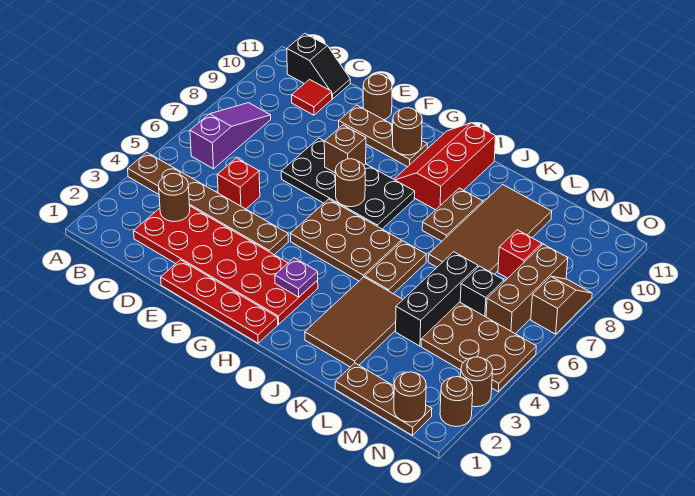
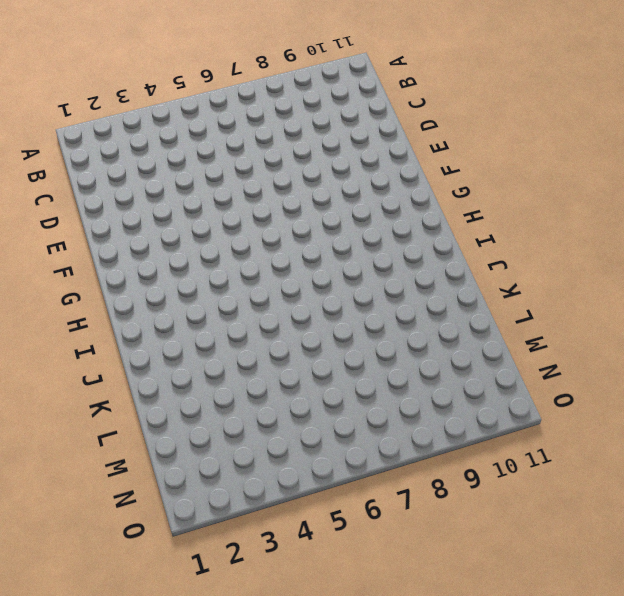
none -> brown plate A4:F4 level 1
none -> purple slope B6:B8 level 1 top 6
none -> black slope B11:C11 level 1 top B
none -> red plate C2:H3 level 1

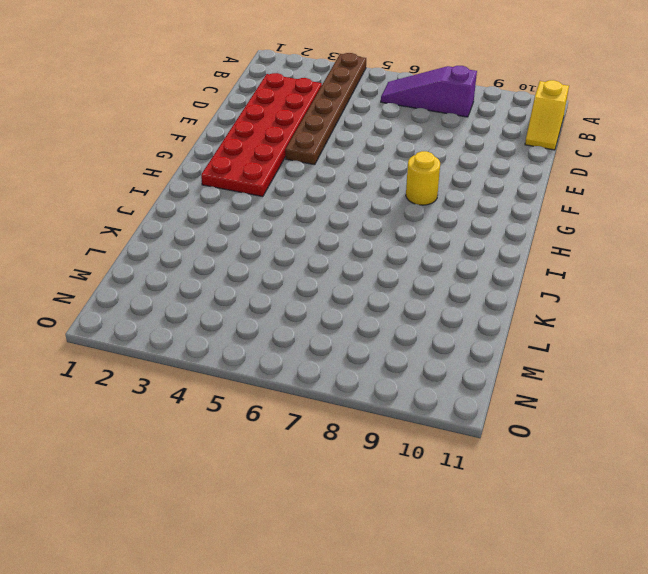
purple slope B6:B8 level 1 top 8 -> purple slope B6:B8 level 1 top 6
yellow slope B11:C11 level 1 top B -> black slope B11:C11 level 1 top B
yellow round brick G8 level 1 -> black plate E7:H8 level 1
none -> red tile C10 level 1
none -> red brick D5 level 1
none -> red plate E1:H1 level 1
none -> brown plate E10:G10 level 1

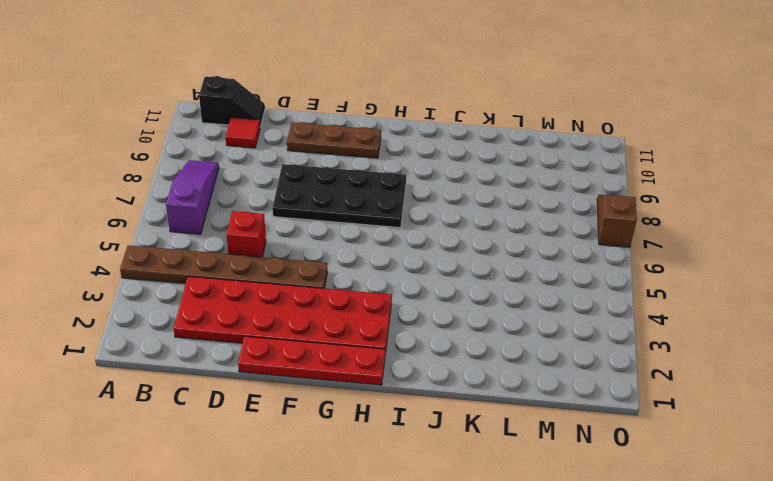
none -> brown round brick E11 level 1
none -> brown plate G5:I6 level 1
none -> red slope H9:I11 level 1 top I
none -> brown tile J2:K4 level 1

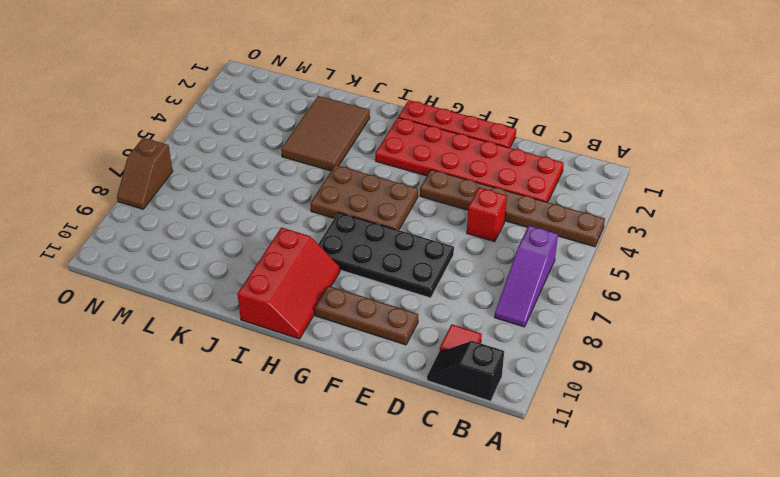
none -> brown round brick E11 level 1
none -> brown plate J5:J6 level 1
none -> brown plate J8:J9 level 1
none -> brown tile K7:L10 level 1

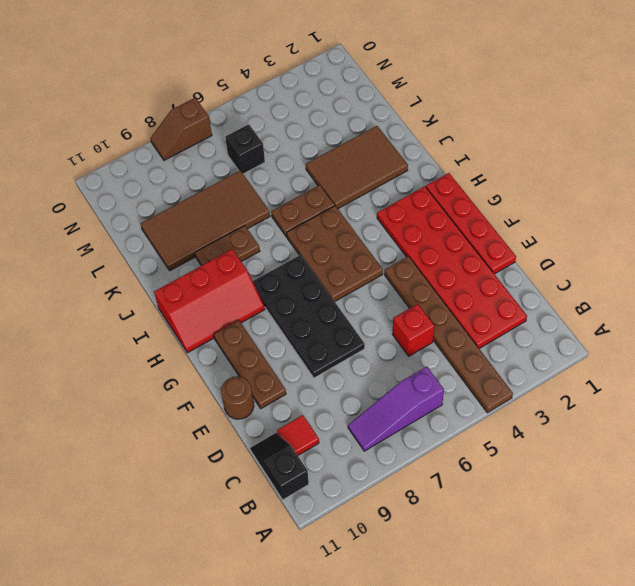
none -> brown plate L1:N1 level 1
none -> black brick L4:L6 level 1
none -> brown plate M4:O5 level 1
none -> red brick M8 level 1

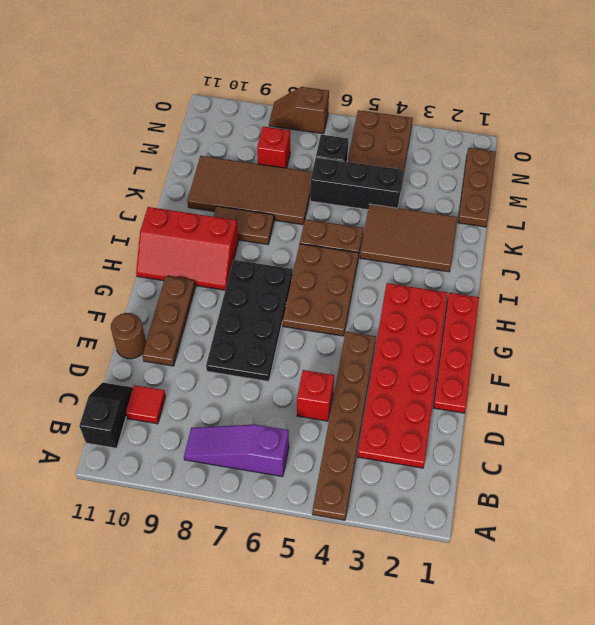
none -> brown brick N6:N8 level 1
none -> brown round brick O2 level 1
none -> brown round brick O3 level 1
none -> brown round brick C3 level 2

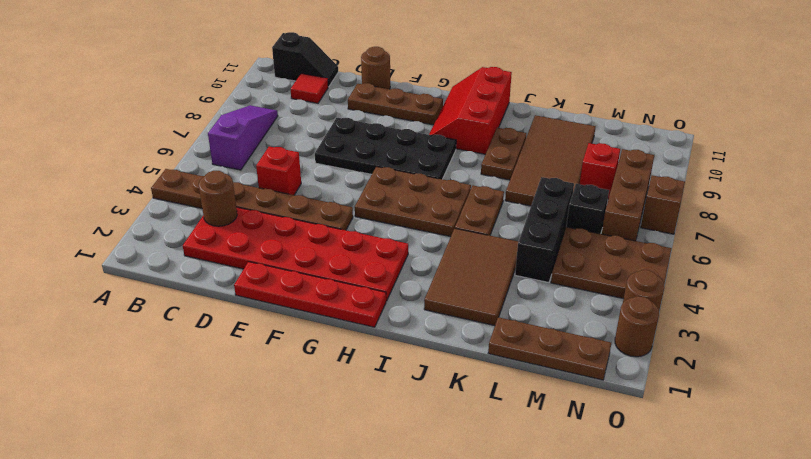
none -> brown brick F8 level 2
none -> brown round brick G7 level 2
none -> brown round brick G10 level 2
none -> purple plate H3 level 2

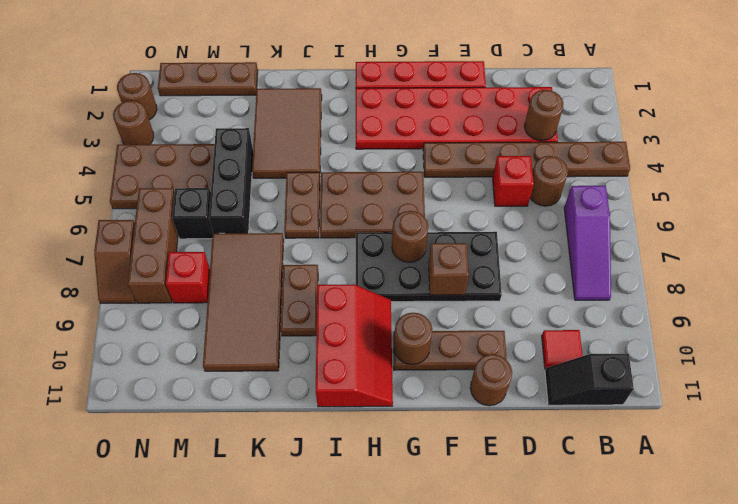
brown round brick C5 level 1 -> brown round brick N1 level 2
none -> purple plate H3 level 2

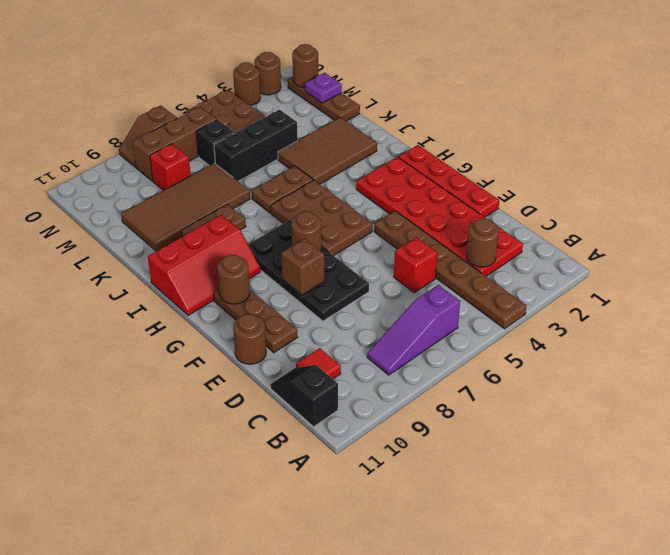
purple plate M1 level 2 -> purple plate H3 level 2

